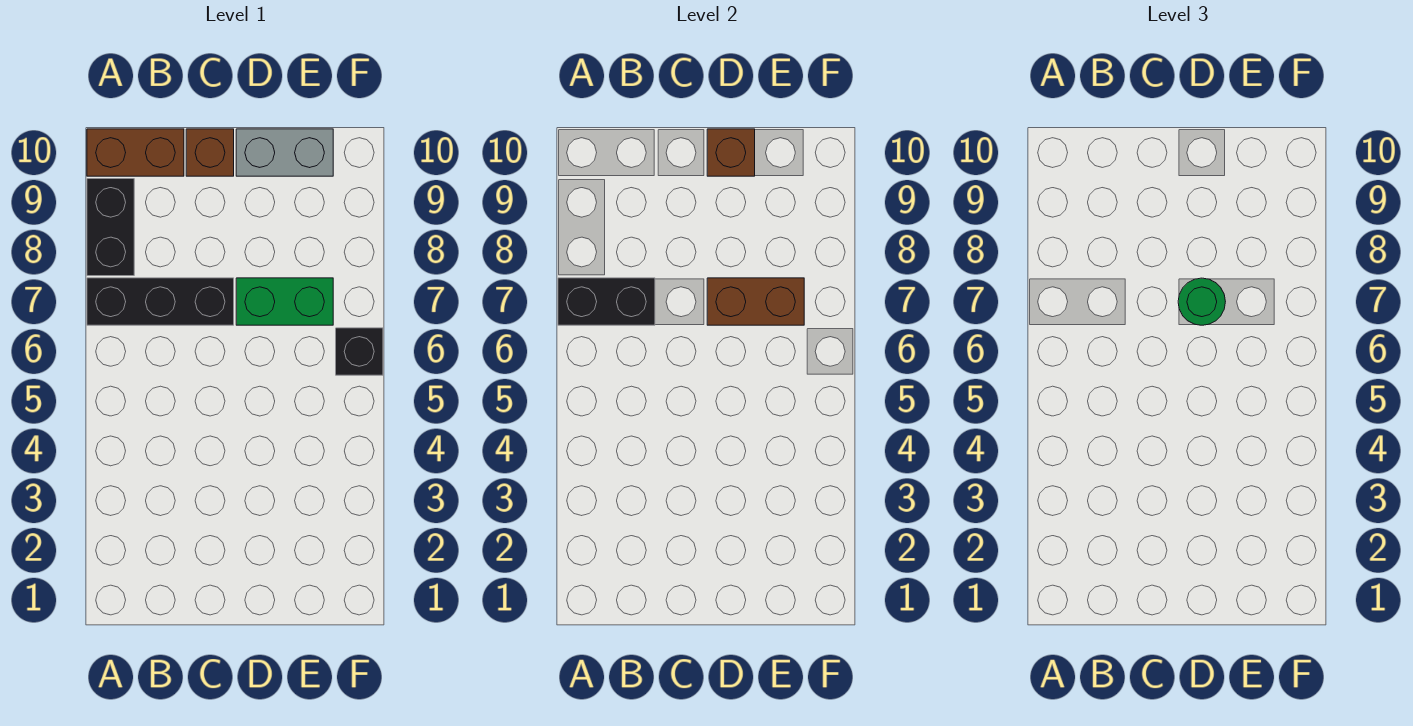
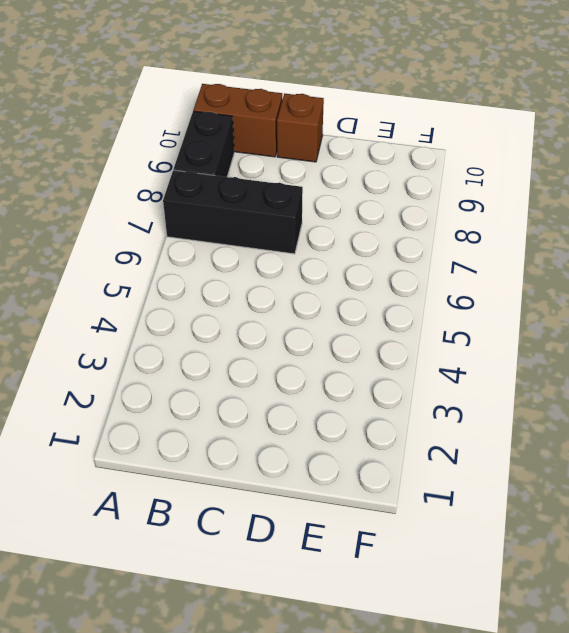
none -> green brick D7:E7 level 1
none -> grey brick D10:E10 level 1

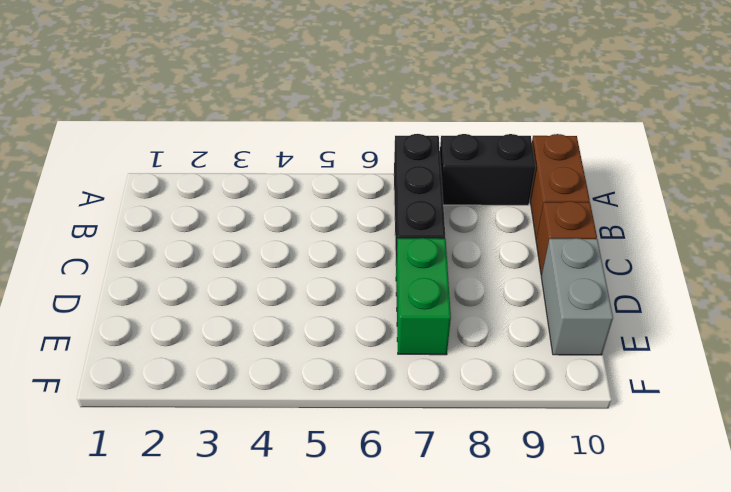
none -> black brick F6 level 1
none -> black brick A7:B7 level 2

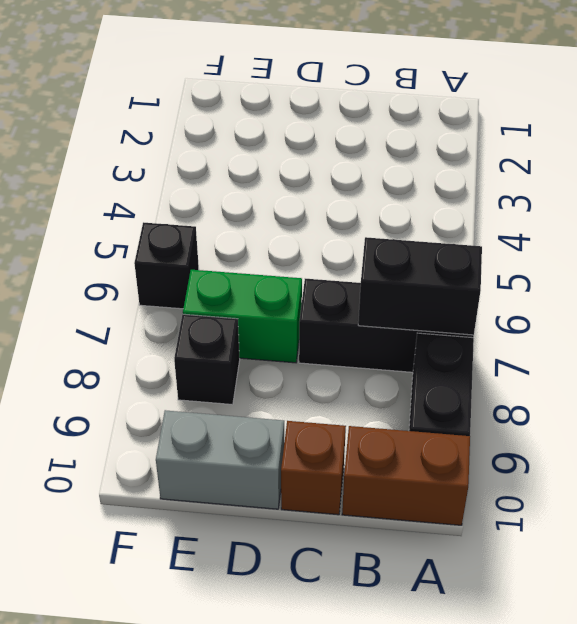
black brick E8 level 1 -> none
none -> brown brick D7:E7 level 2
none -> brown brick D10 level 2

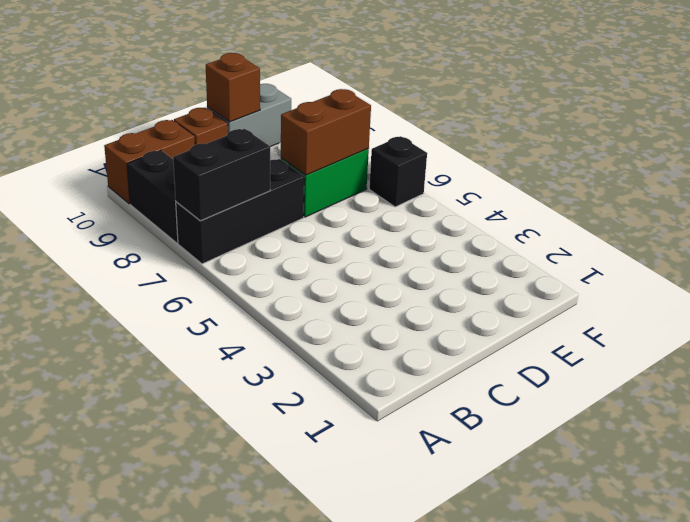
none -> green round brick D7 level 3

